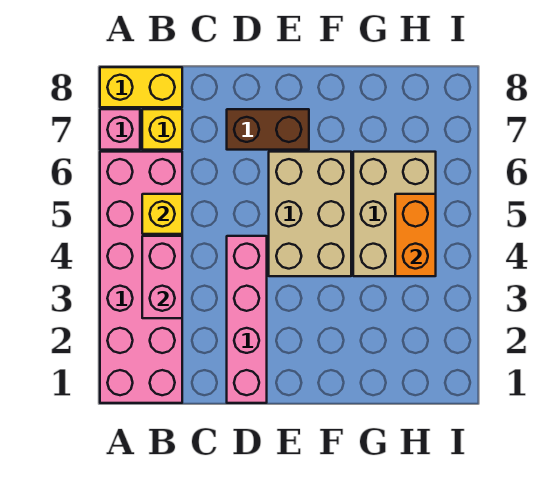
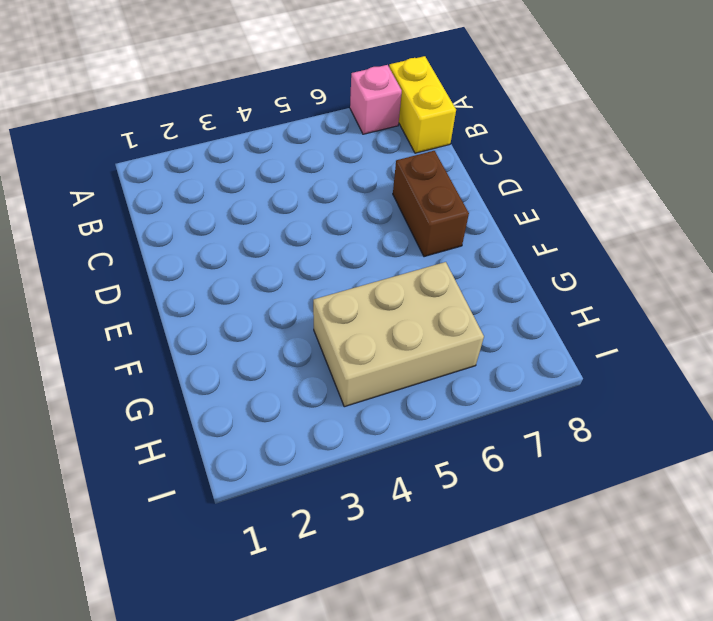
none -> pink brick A1:B6 level 1
none -> yellow brick B7 level 1

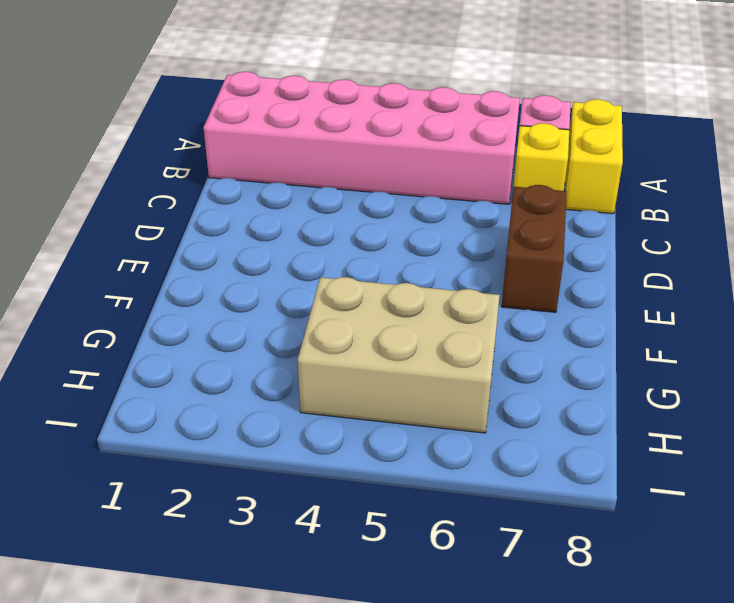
none -> pink brick D1:D4 level 1
none -> tan brick E4:F6 level 1

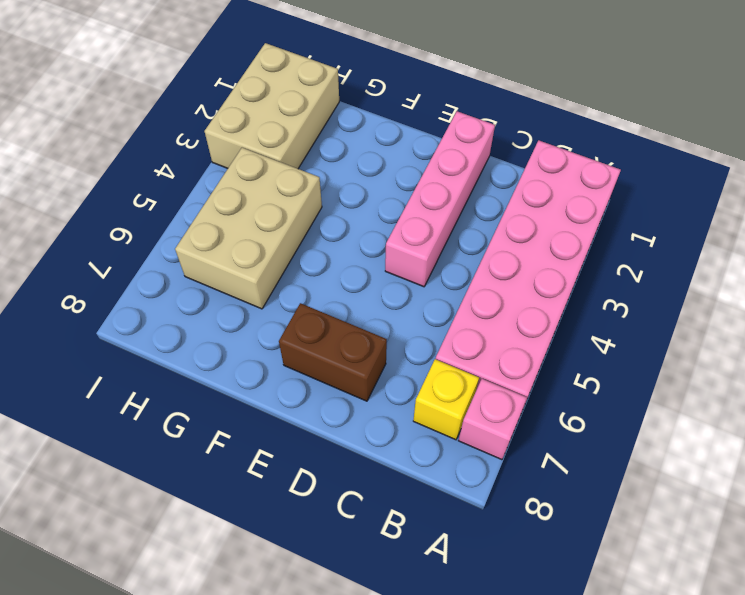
tan brick H1:I3 level 1 -> tan brick E4:F6 level 1
none -> yellow brick A8:B8 level 1
none -> pink brick B3:B4 level 2

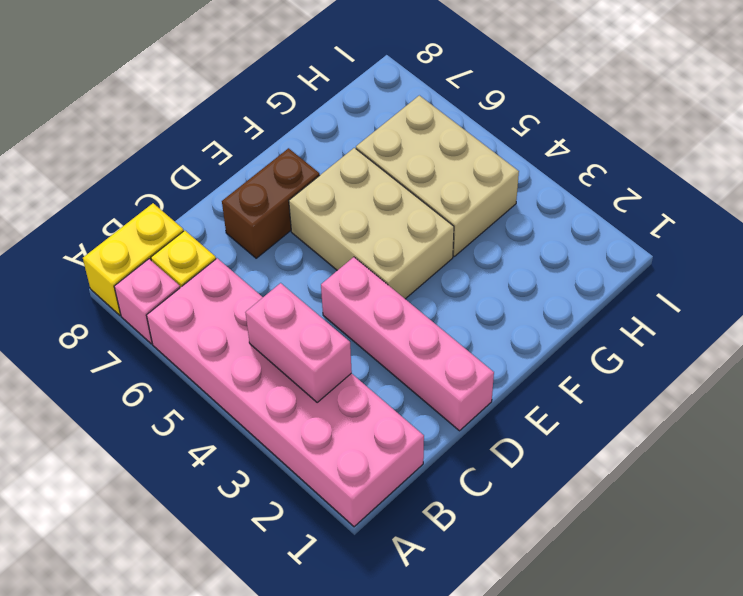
none -> yellow brick B5 level 2
none -> orange brick H4:H5 level 2

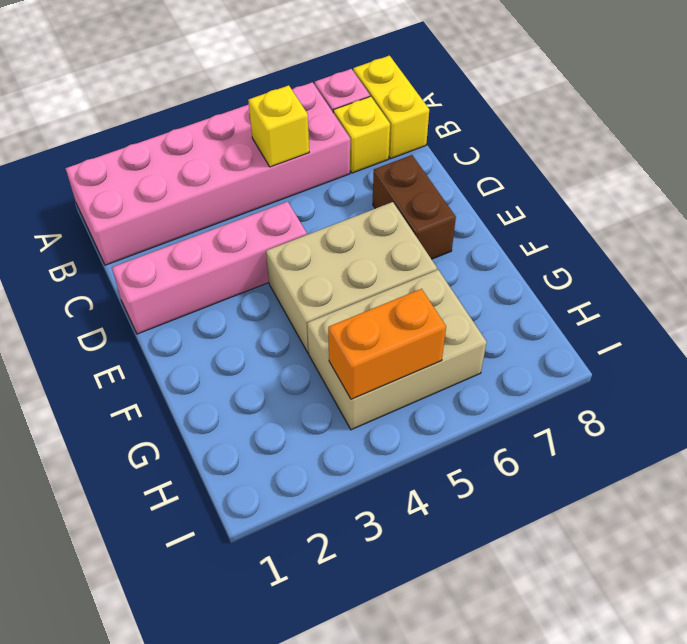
none -> pink brick B3:B4 level 2

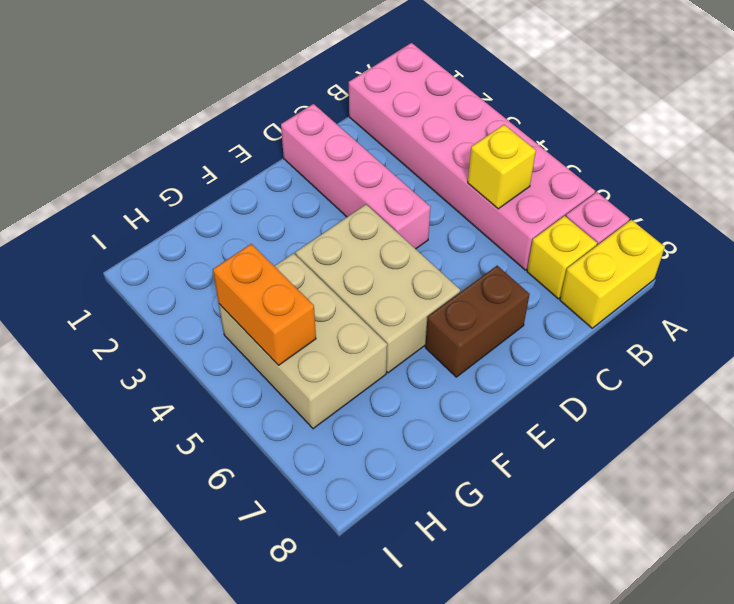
none -> pink brick B3:B4 level 2

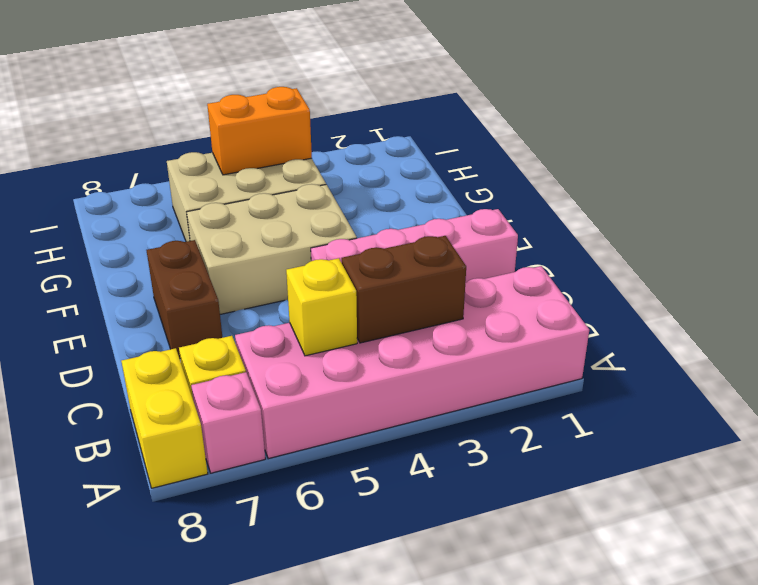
brown brick B3:B4 level 2 -> pink brick B3:B4 level 2

